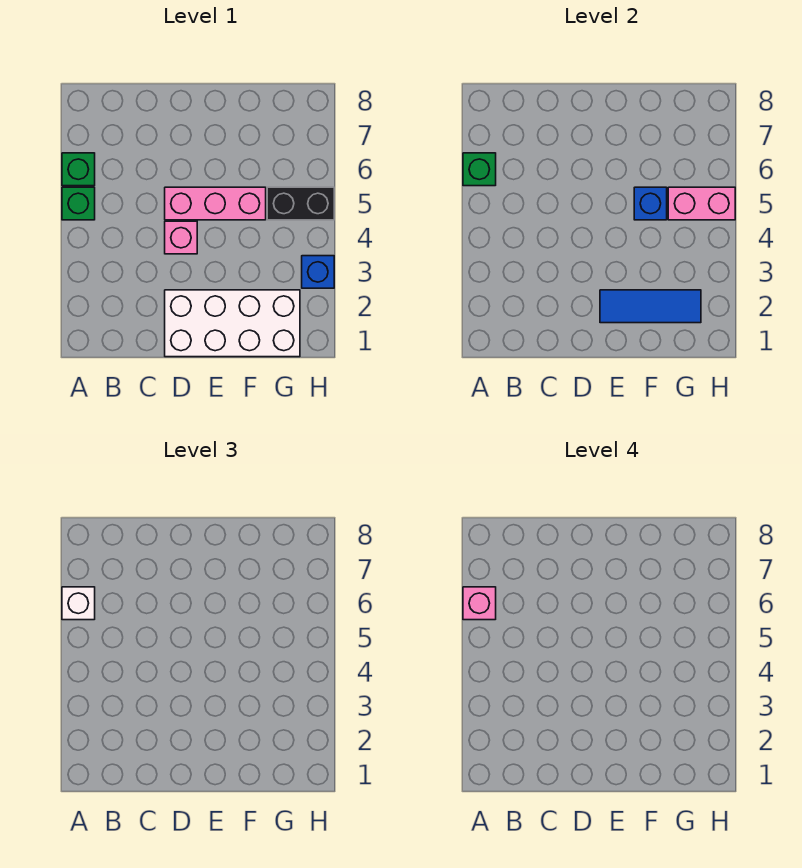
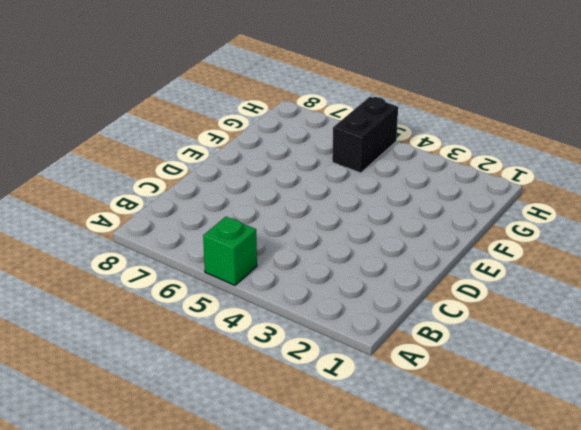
none -> green brick A6 level 1
none -> white brick D1:G2 level 1
none -> pink brick D4 level 1

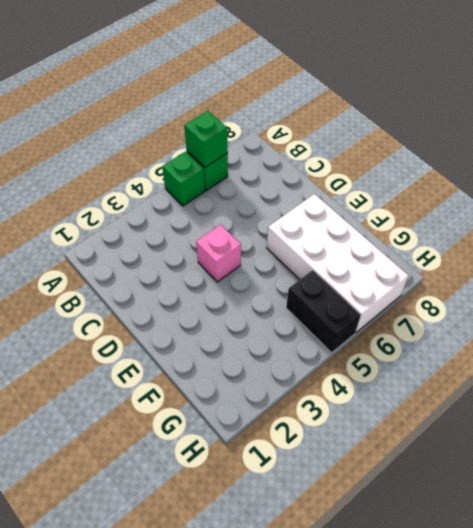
white brick E6:H7 level 1 -> white brick D1:G2 level 1
none -> pink brick D5:F5 level 1
none -> blue brick H3 level 1
none -> blue tile E2:G2 level 2

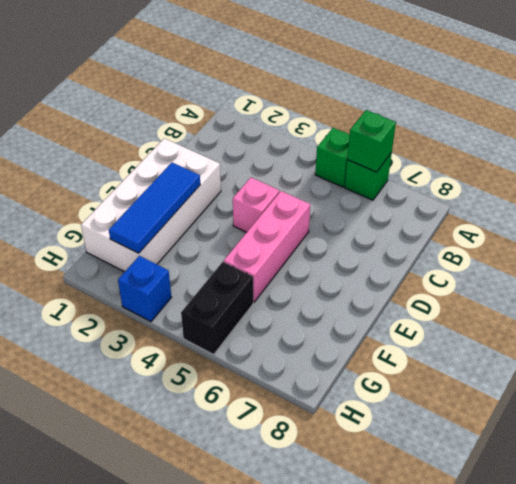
none -> blue brick F5 level 2
none -> pink brick G5:H5 level 2
none -> white brick A6 level 3

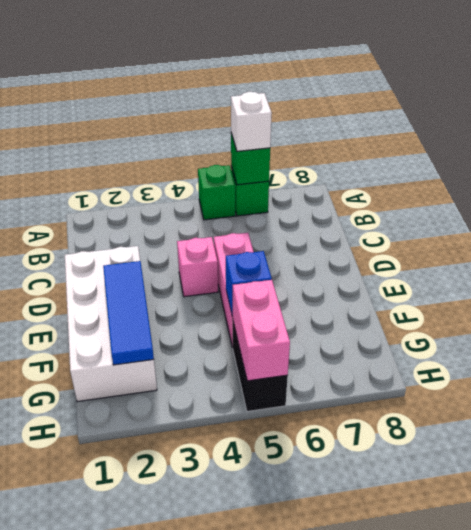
none -> blue brick H3 level 1
none -> pink brick A6 level 4

